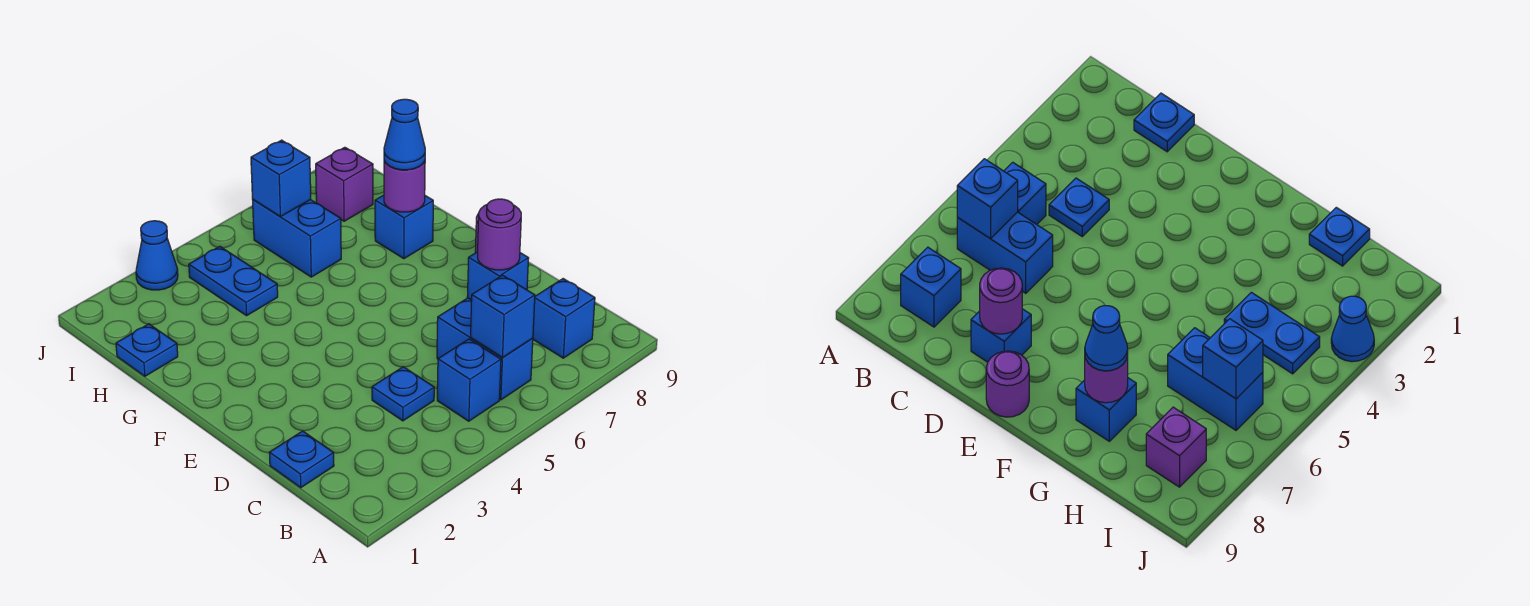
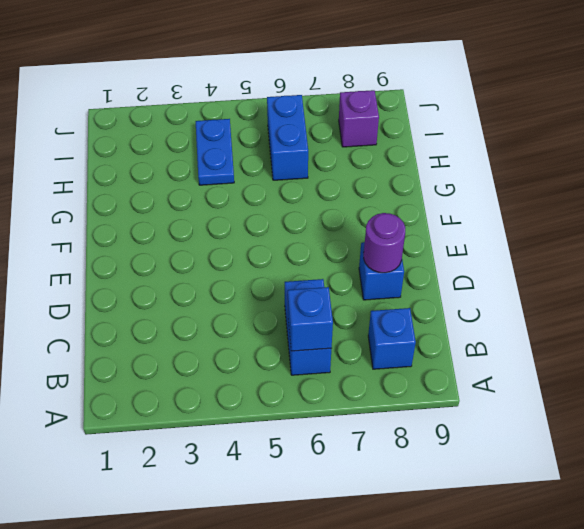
none -> blue brick B5 level 1
none -> blue plate C1 level 1
none -> blue plate C4 level 1

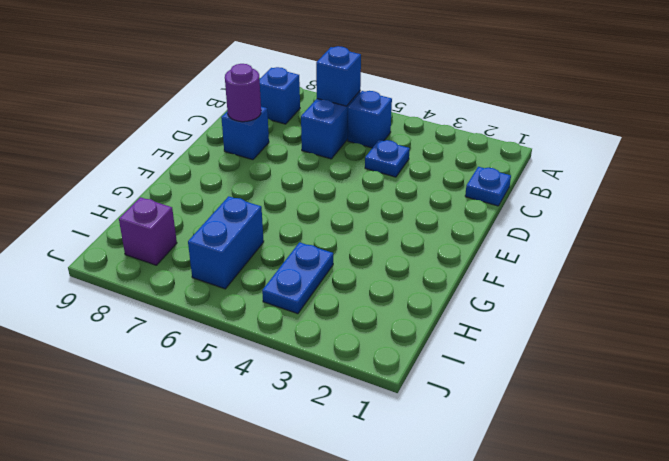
none -> purple round brick E9 level 1
none -> blue brick G8 level 1
none -> blue plate H1 level 1

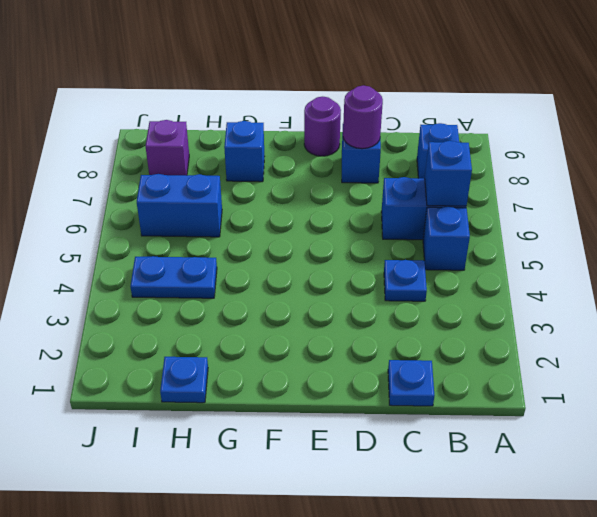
none -> blue cone J3 level 1
none -> purple round brick G8 level 2
none -> blue brick I6 level 2

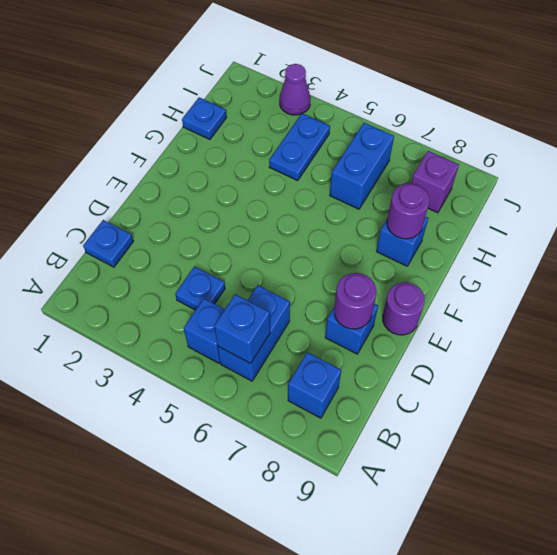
purple cone J3 level 1 -> blue cone J3 level 1
none -> blue brick I6 level 2
none -> blue cone G8 level 3

